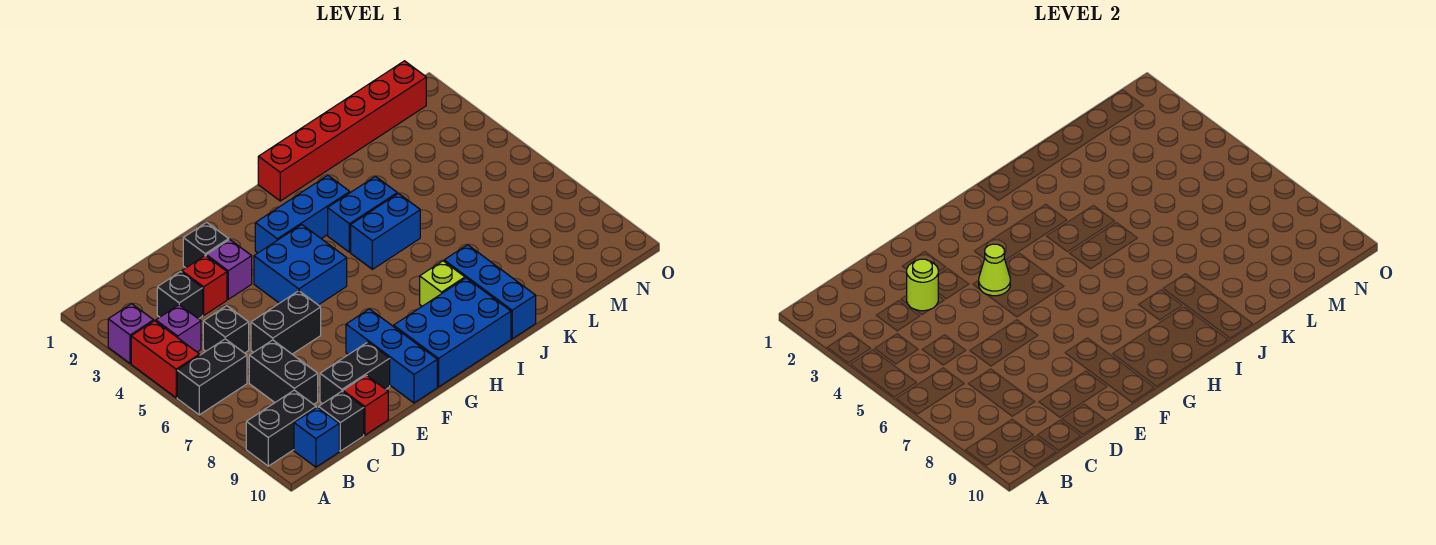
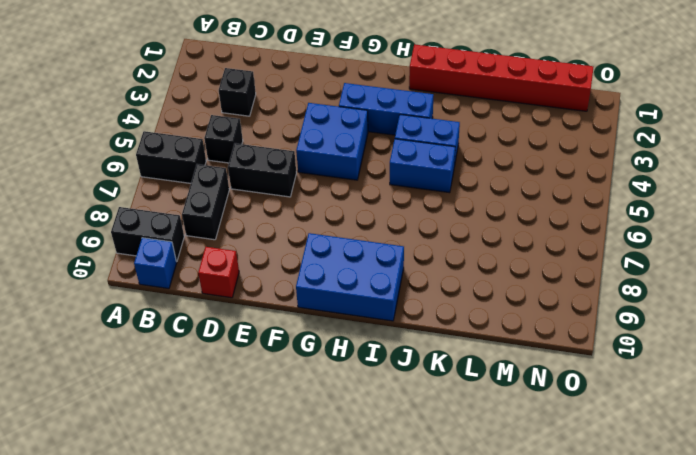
none -> purple brick A3 level 1
none -> red brick A4:A5 level 1
none -> purple brick B4 level 1

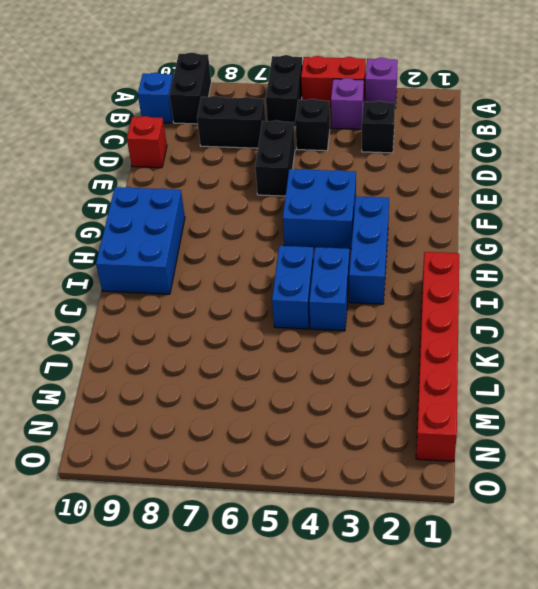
none -> black brick C10 level 1
none -> red brick D3 level 1
none -> black brick D9:E9 level 1

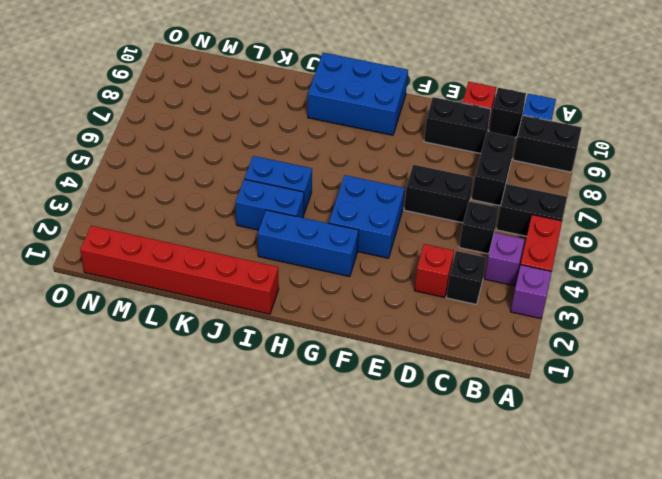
none -> black brick E2 level 1
none -> purple brick E3 level 1
none -> blue brick F8:F10 level 1

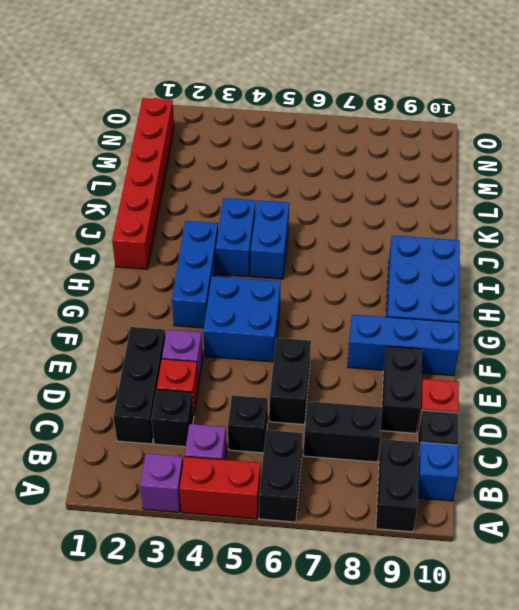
black brick C2:E2 level 1 -> black brick E2 level 1
none -> lime brick I8 level 1
none -> blue brick J8:J10 level 1
none -> lime round brick D3 level 2

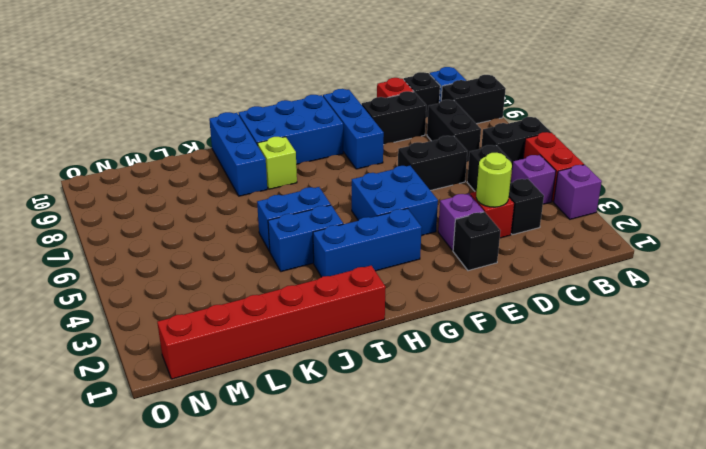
none -> lime cone F4 level 2

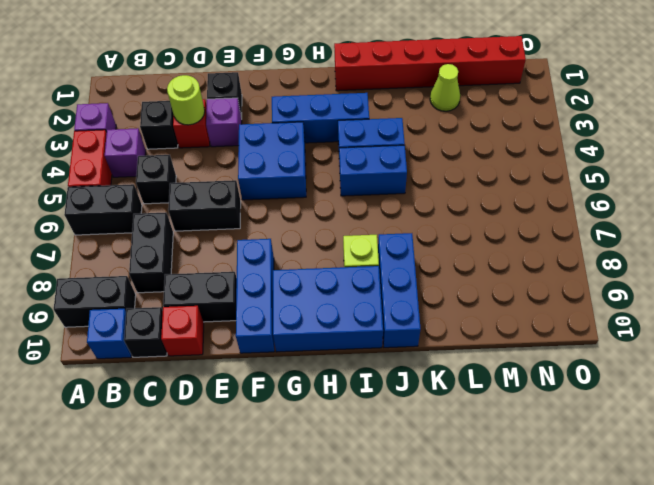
lime cone L2 level 1 -> lime cone F4 level 2

